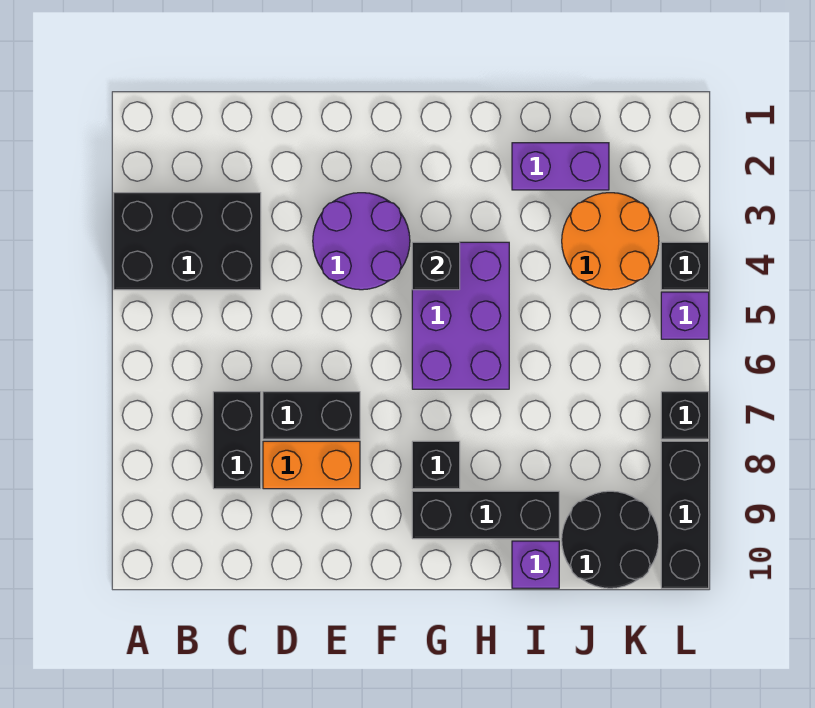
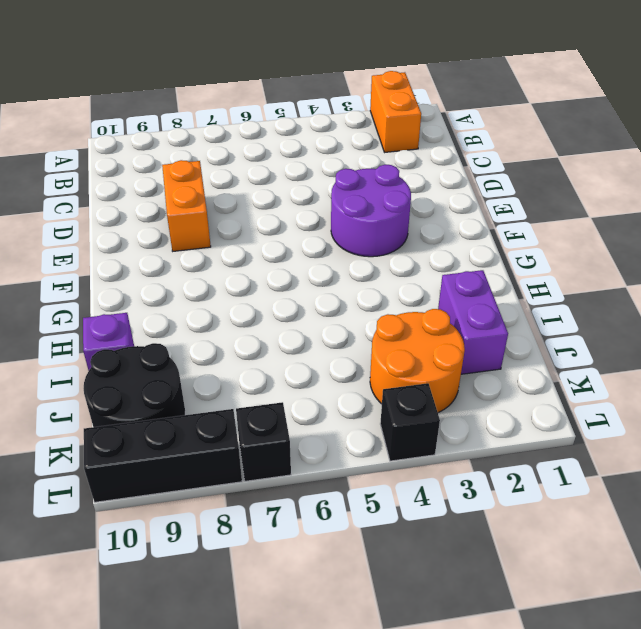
orange brick A2:B2 level 1 -> none
none -> black brick A3:C4 level 1
none -> black brick C7:C8 level 1
none -> black brick D7:E7 level 1

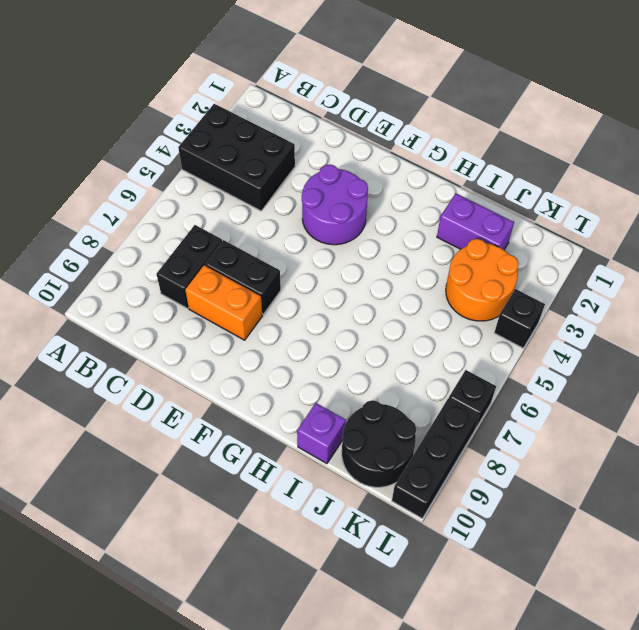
none -> purple brick G4:H6 level 1
none -> black brick G8 level 1
none -> black brick G9:I9 level 1

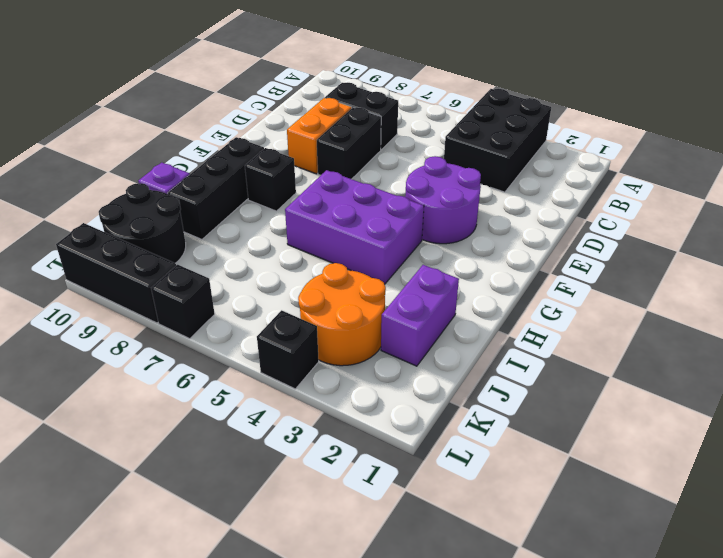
none -> purple brick L5 level 1
none -> black brick G4 level 2

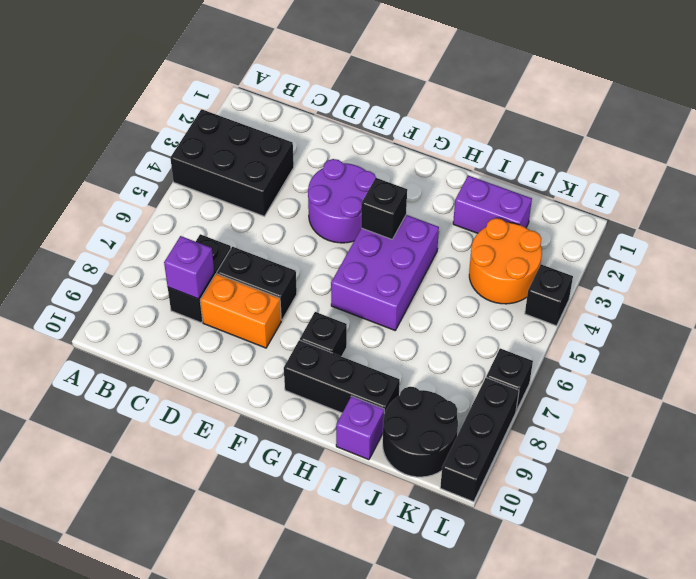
purple brick C8 level 2 -> purple brick L5 level 1

